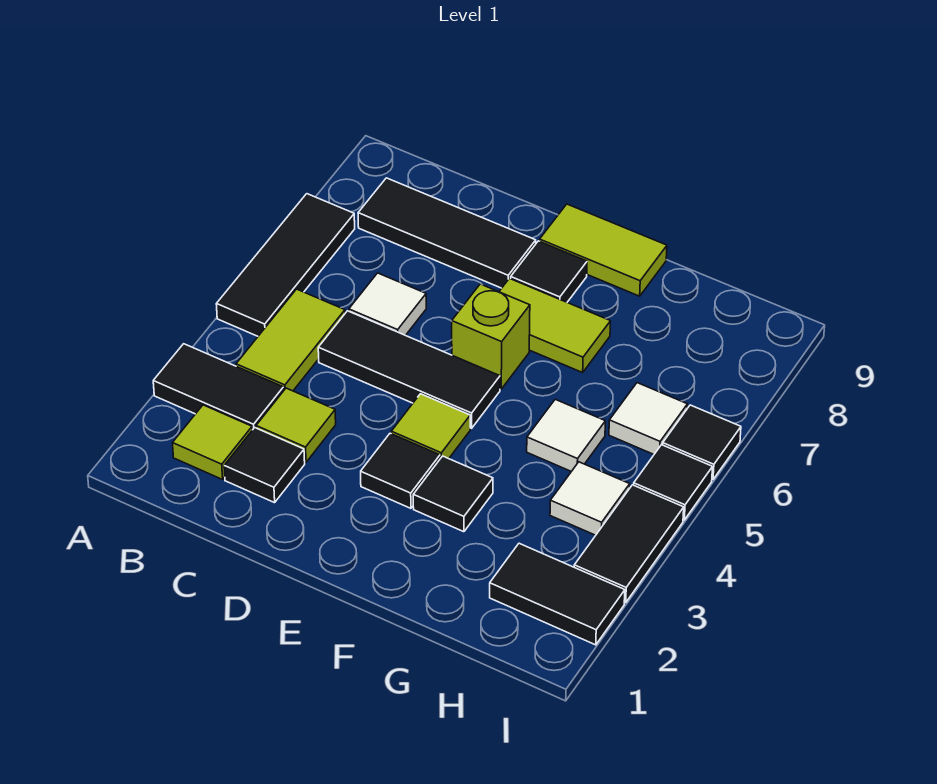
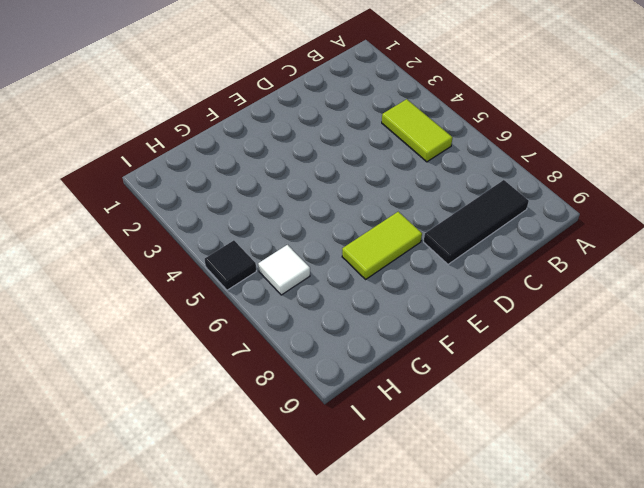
none -> black tile A3:B3 level 1
none -> black tile A5:A7 level 1
none -> lime tile B2 level 1

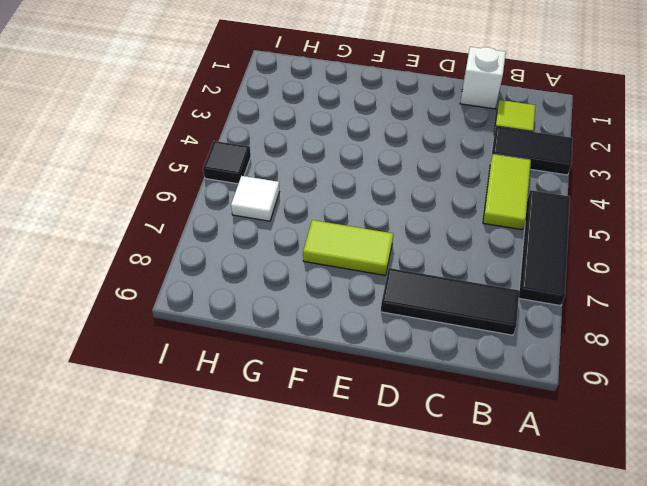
white brick C1 level 1 -> none
none -> black tile C2 level 1
none -> lime tile C3 level 1
none -> black tile C5:E5 level 1

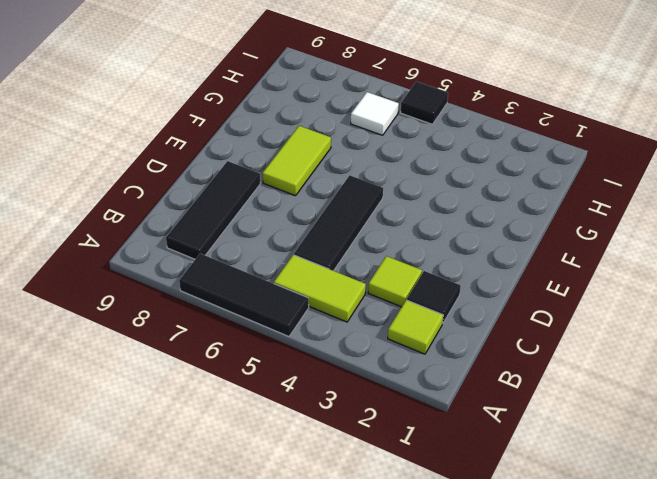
none -> black tile A3:B3 level 1
none -> white tile C6 level 1
none -> black tile E3 level 1

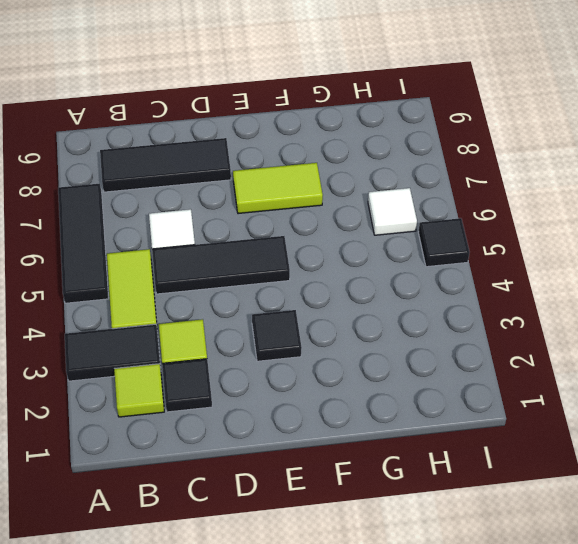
none -> lime tile E4 level 1
none -> lime brick E6 level 1
none -> black tile E8 level 1

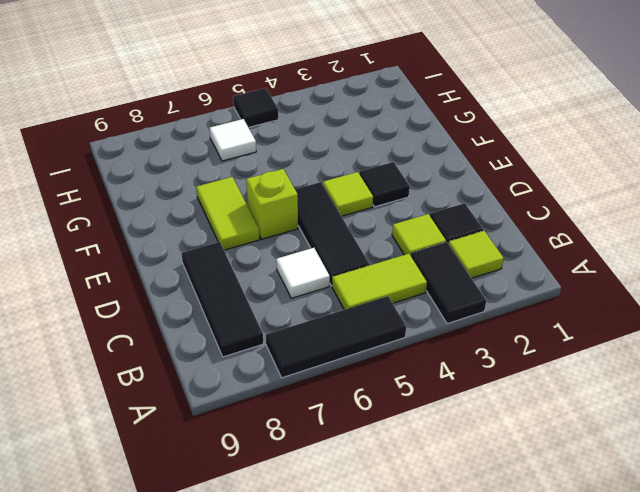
none -> black tile E8 level 1
none -> lime tile E9:F9 level 1
none -> black tile F3 level 1

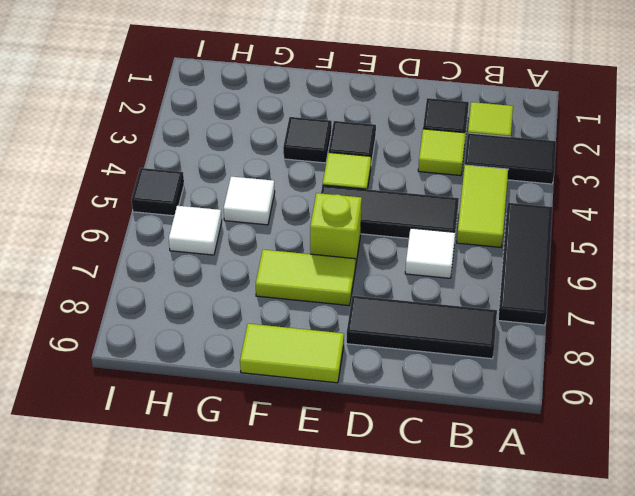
none -> black tile E8 level 1
none -> black tile H2:I2 level 1
none -> white tile H4 level 1

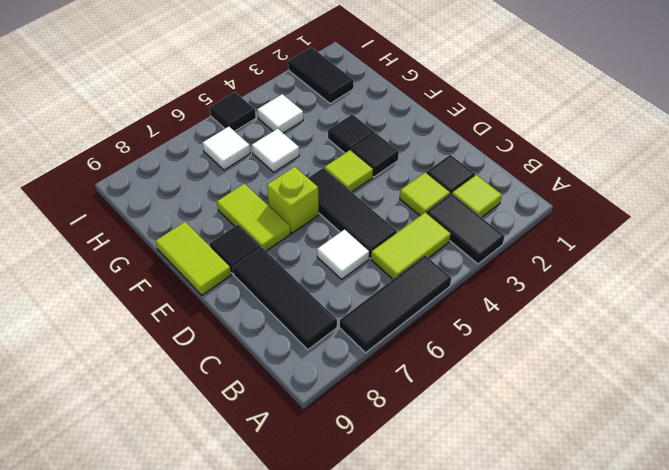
none -> black tile I3:I4 level 1
none -> black tile I6 level 1

